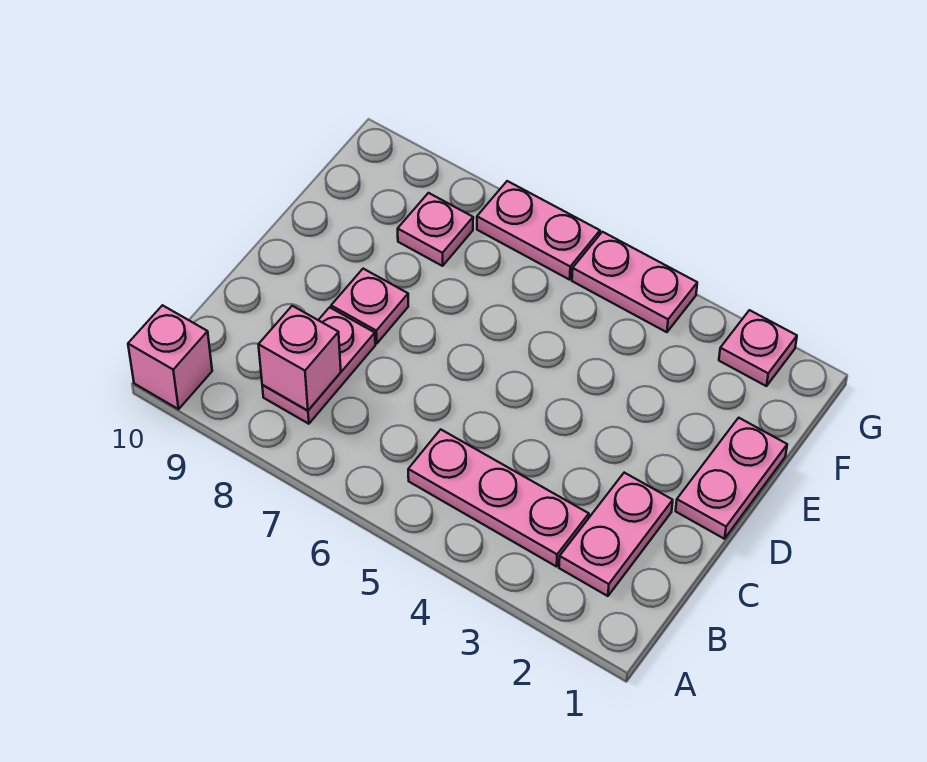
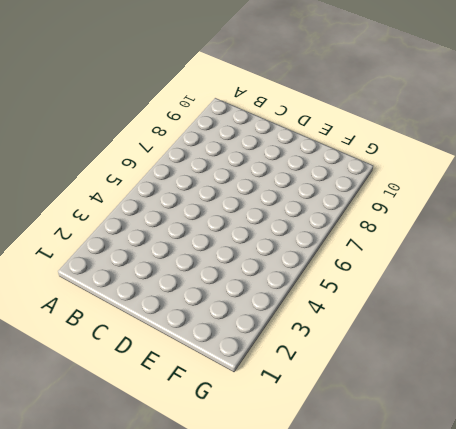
none -> pink brick A10 level 1
none -> pink plate B2:C2 level 1

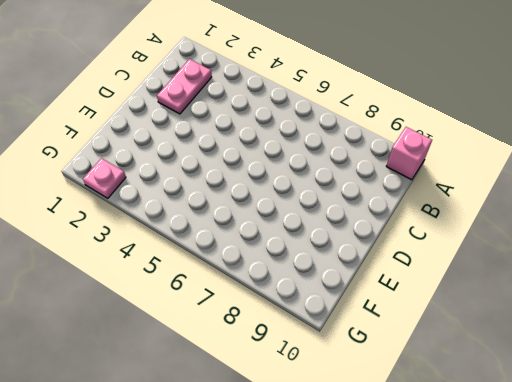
none -> pink plate B3:B5 level 1
none -> pink plate B8:C8 level 1

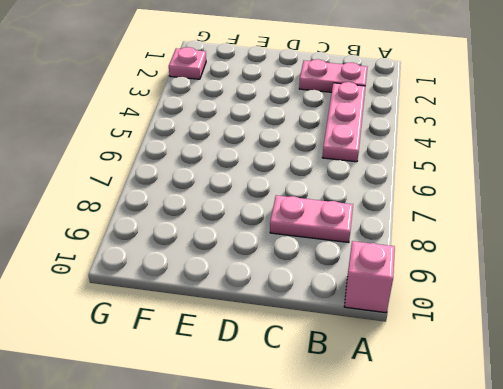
none -> pink plate D1:E1 level 1
none -> pink plate D8 level 1

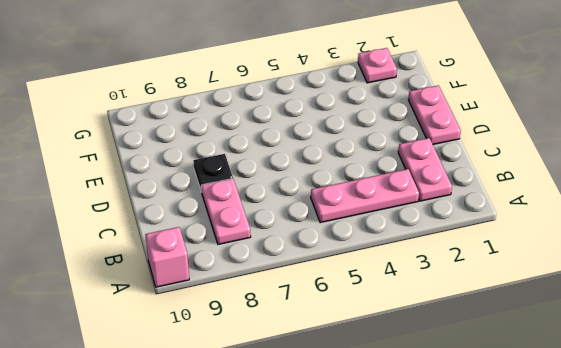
black plate D8 level 1 -> pink plate D8 level 1
none -> pink plate F8 level 1
none -> pink plate G4:G5 level 1

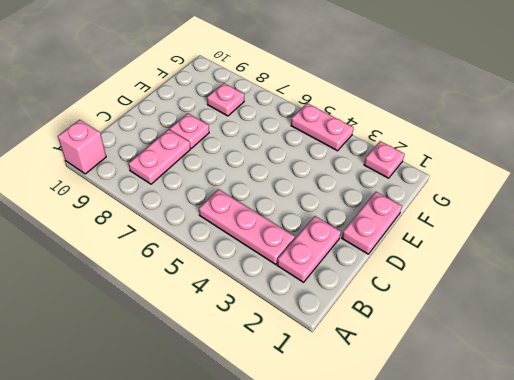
none -> pink plate G6:G7 level 1
none -> pink brick B8 level 2

